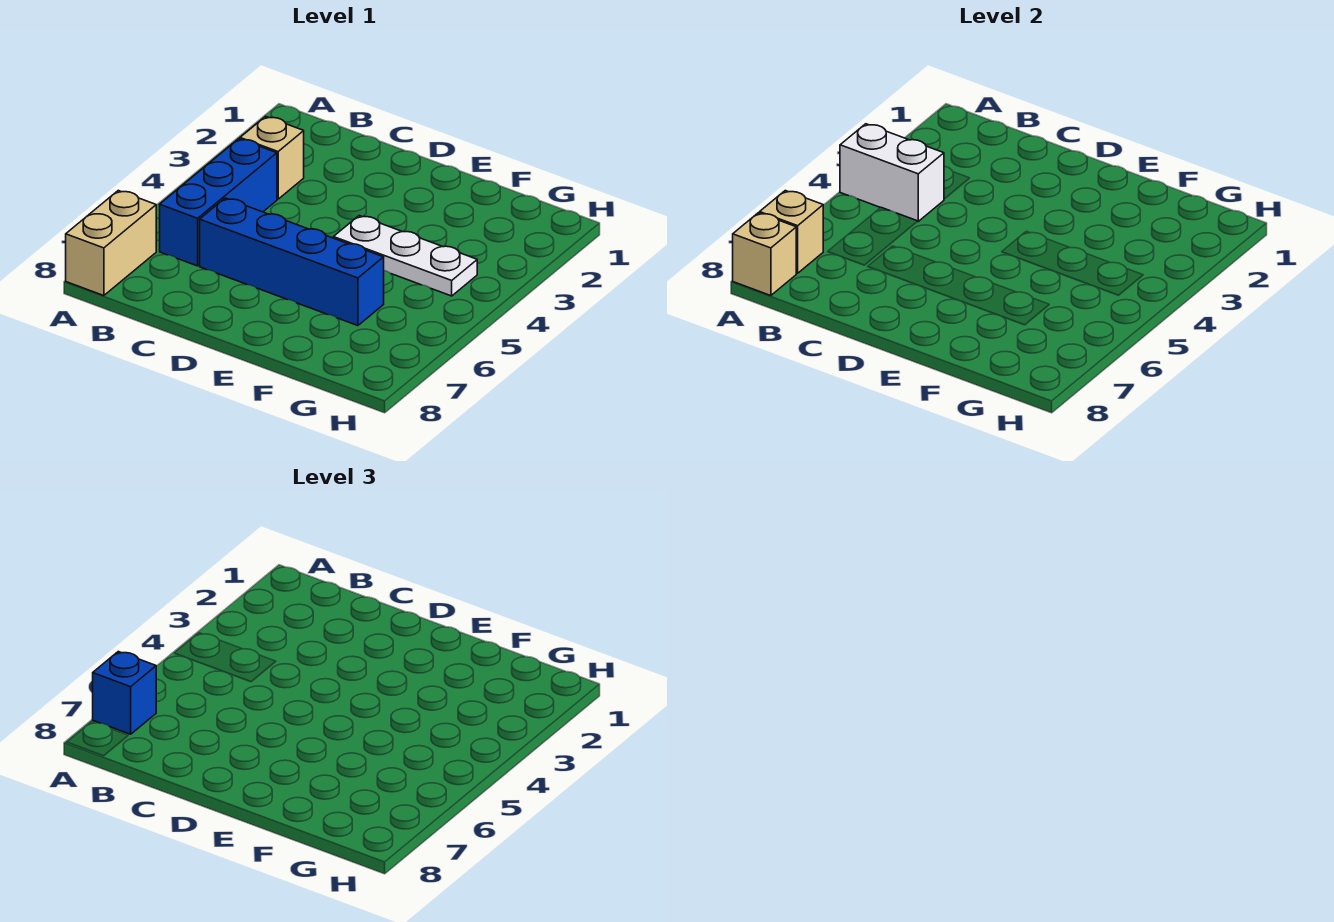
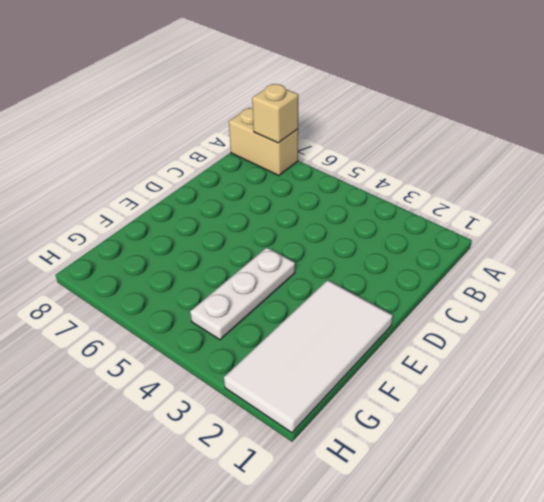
white tile E1:H2 level 1 -> none
none -> tan brick B3 level 1
none -> blue brick B4:B6 level 1

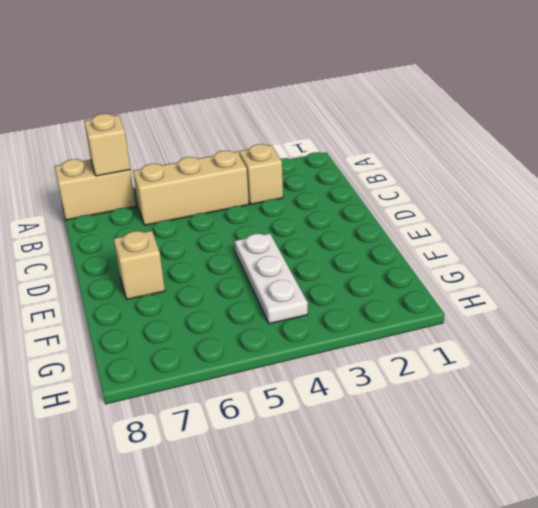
tan brick B4:B6 level 1 -> blue brick B4:B6 level 1
tan brick E7 level 1 -> tan brick A8 level 2
none -> blue brick C6:F6 level 1
none -> white brick A4:B4 level 2

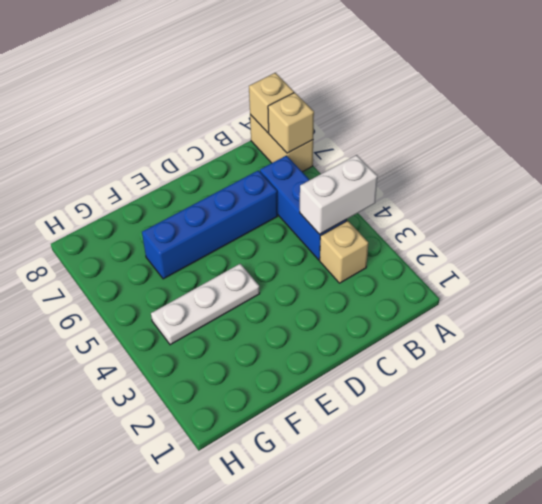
none -> blue brick A7 level 3

